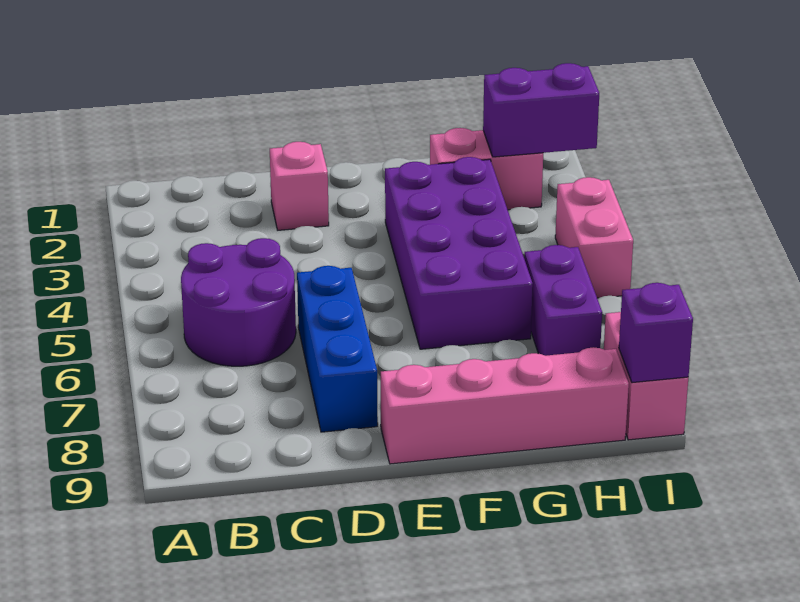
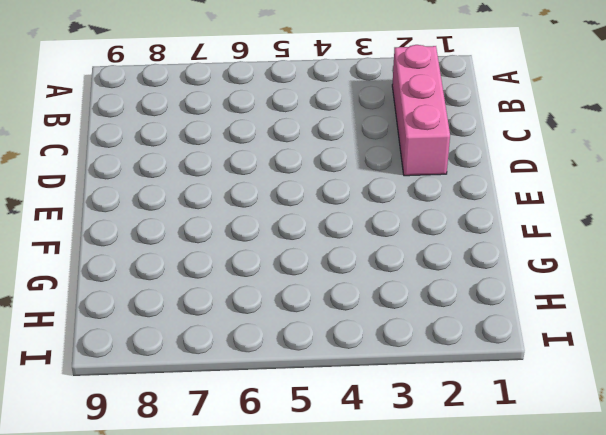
pink brick B2:D2 level 1 -> pink brick D2 level 1
none -> purple round brick B5:C6 level 1
none -> blue brick D6:D8 level 1

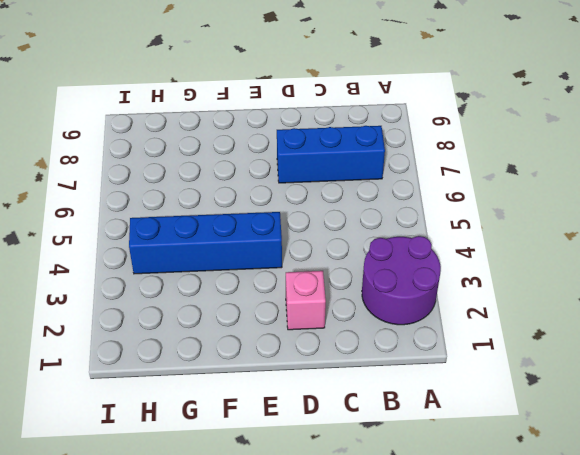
purple round brick A2:B3 level 1 -> purple round brick B5:C6 level 1
blue brick B7:D7 level 1 -> blue brick D6:D8 level 1
blue brick E4:H4 level 1 -> purple brick F3:G6 level 1
none -> pink brick E9:H9 level 1
none -> pink brick G2:H2 level 1

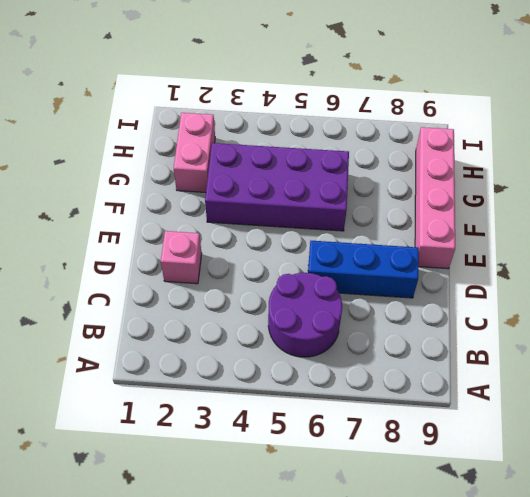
none -> purple brick H6:H7 level 1
none -> pink brick I4:I5 level 1

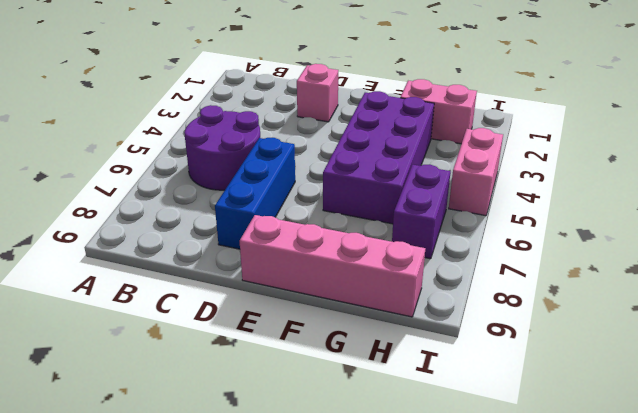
none -> pink brick I8:I9 level 1
none -> purple brick H2:I2 level 2

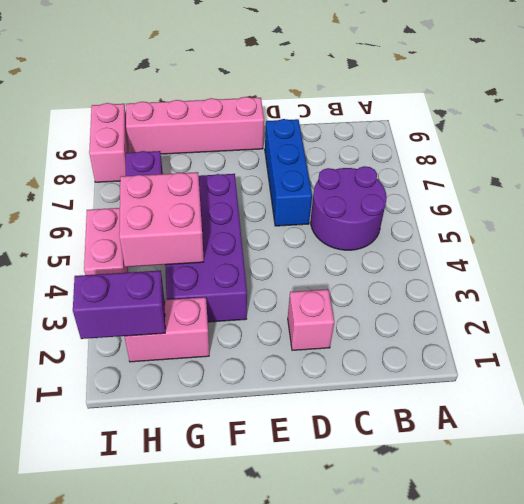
pink brick G4:H5 level 2 -> none
none -> purple brick I9 level 2

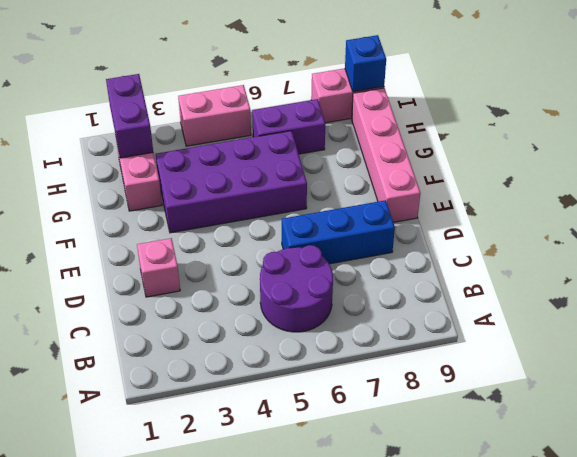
blue brick I9 level 2 -> purple brick I9 level 2

